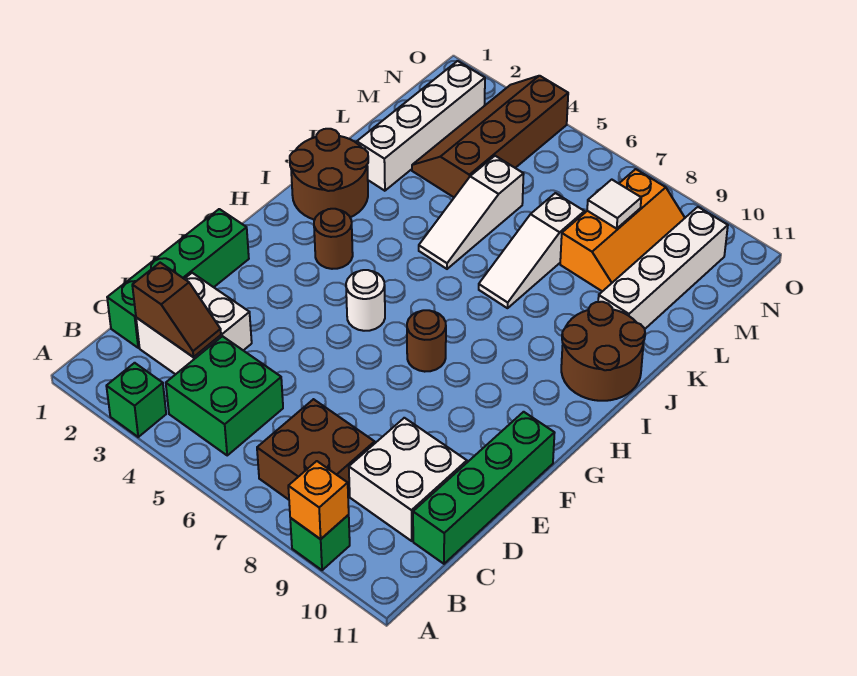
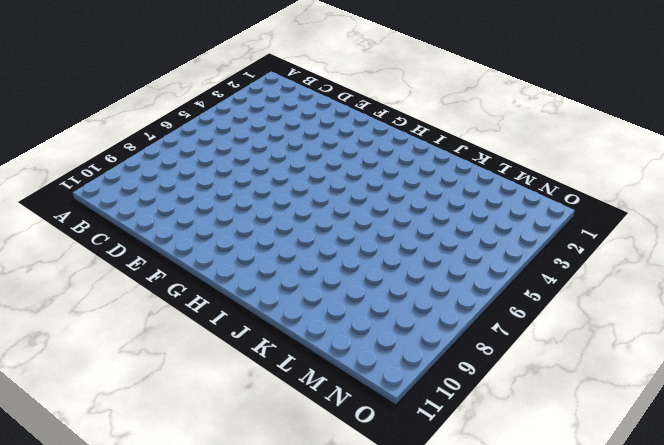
none -> green brick A3 level 1
none -> green brick A9 level 1
none -> green brick B4:C5 level 1

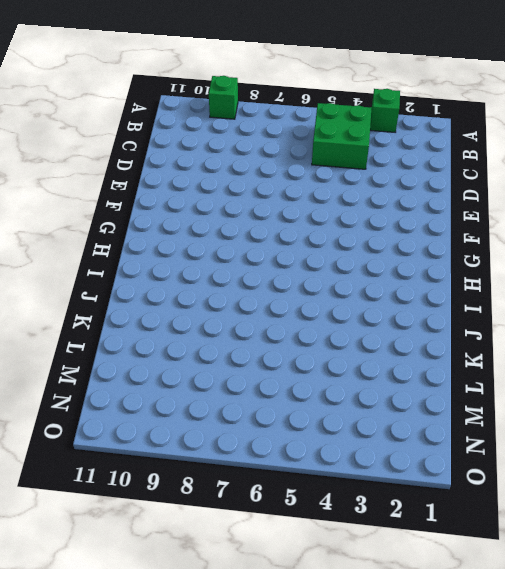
none -> brown brick B7:C8 level 1
none -> green brick C1:F1 level 1
none -> white brick C2:D3 level 1

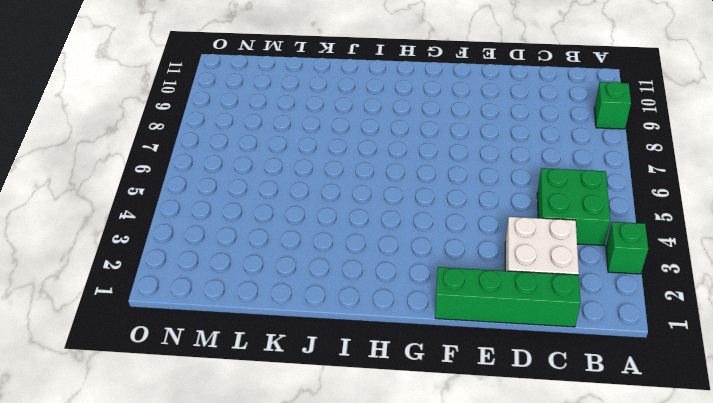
none -> brown brick B7:C8 level 1
none -> white brick C9:D10 level 1
none -> green brick C11:F11 level 1

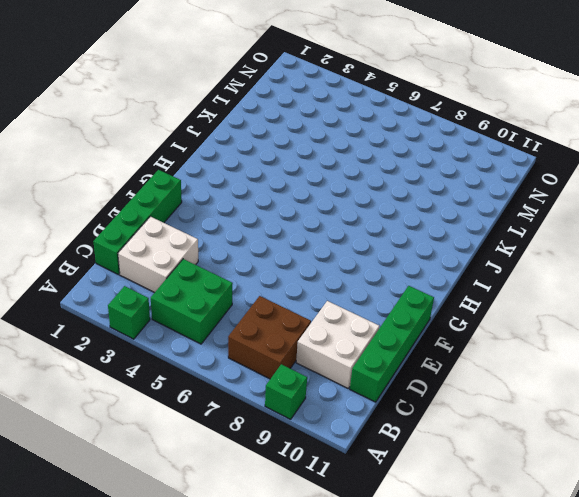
none -> white round brick G5 level 1
none -> brown round brick G7 level 1
none -> brown round brick H3 level 1

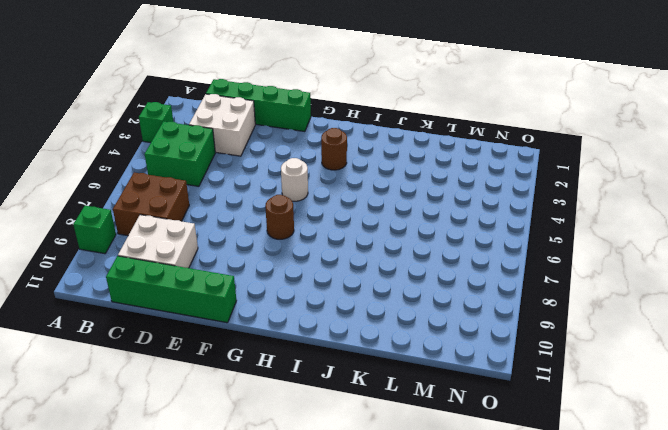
none -> brown round brick I1:J2 level 1
none -> brown round brick I10:J11 level 1
none -> white slope J5:L5 level 1 top L

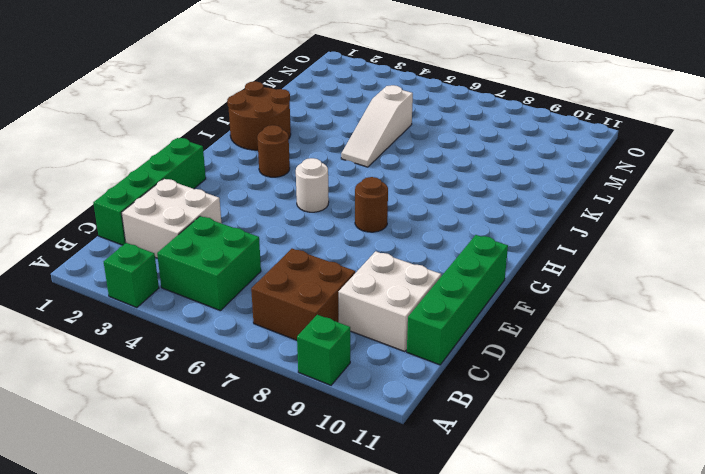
none -> brown round brick I10:J11 level 1
none -> white slope J7:L7 level 1 top L
none -> white brick K2:N2 level 1

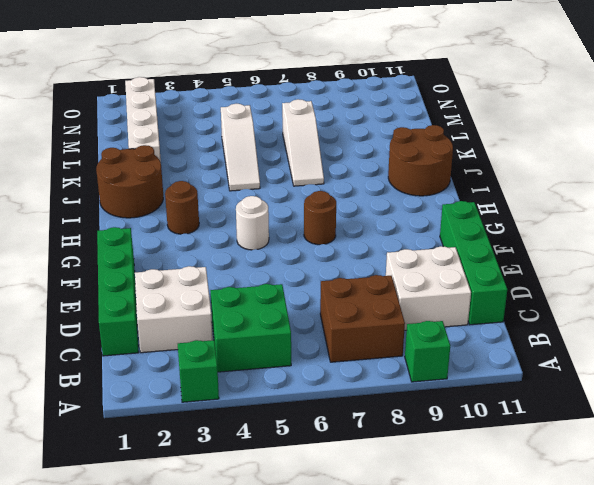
none -> white brick K10:N10 level 1
none -> brown slope L3:O4 level 1 top 4
none -> orange slope L8:N9 level 1 top 8

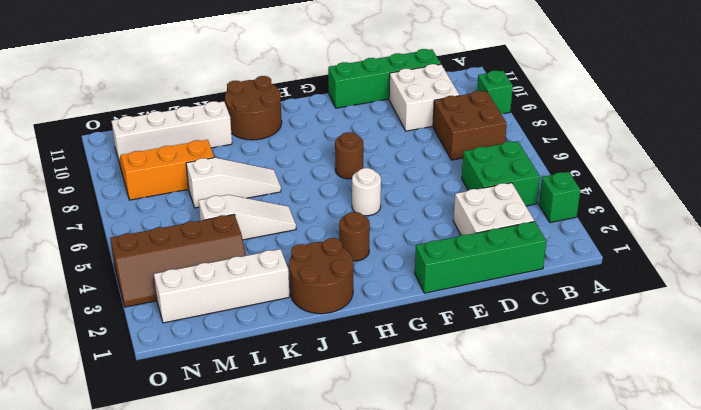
none -> orange brick A9 level 2
none -> brown slope C2:C3 level 2 top 2
none -> white tile M8 level 2

